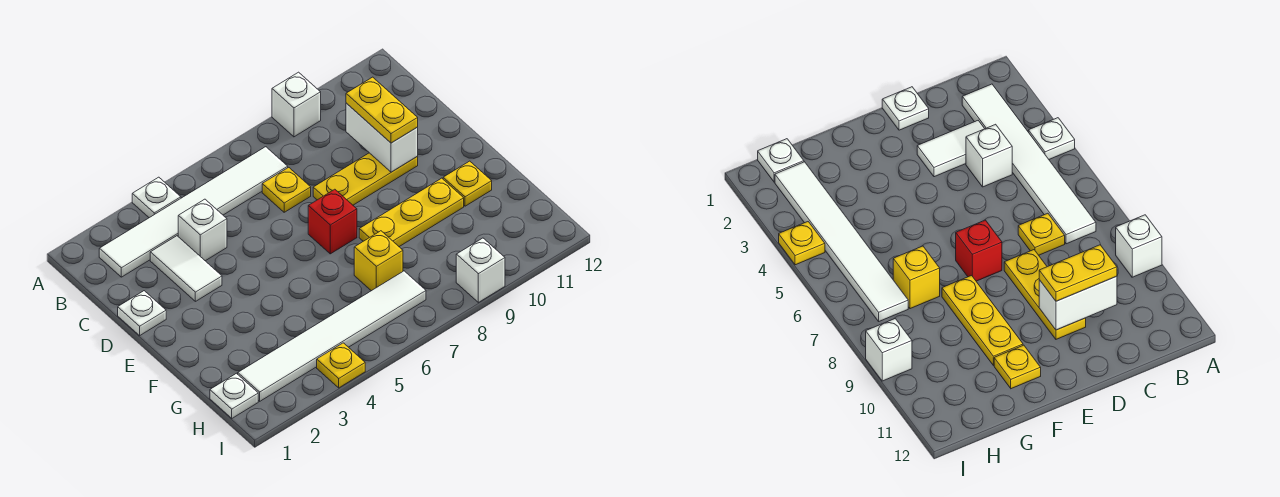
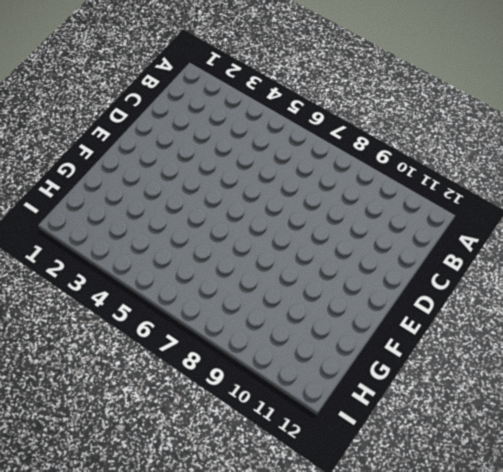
none -> white plate A4 level 1
none -> white brick A9 level 1
none -> white tile B2:B7 level 1

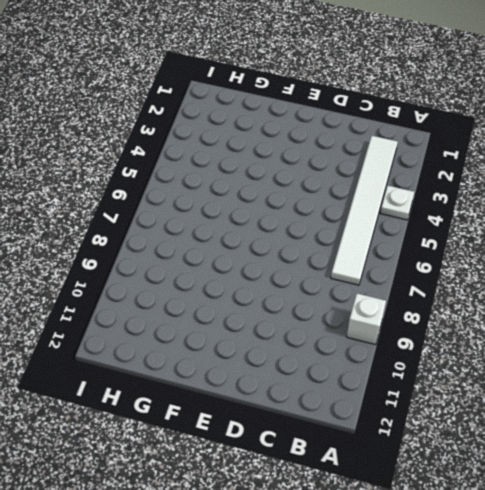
none -> white tile C3:D3 level 1
none -> white brick C4 level 1
none -> yellow plate C7 level 1

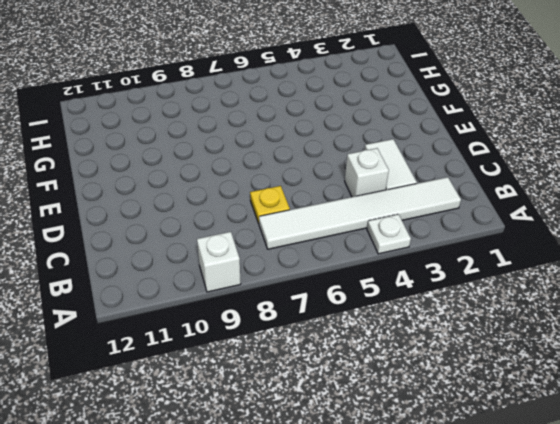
none -> white plate D1 level 1
none -> yellow plate D8:D10 level 1
none -> red brick E7 level 1

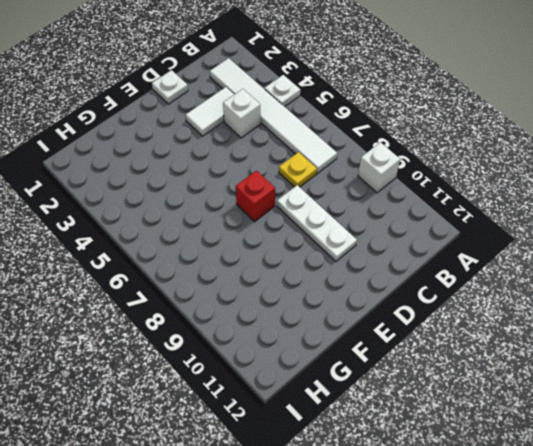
white plate D8:D10 level 1 -> yellow plate D8:D10 level 1
none -> yellow plate F8:F10 level 1
none -> yellow plate F11 level 1
none -> yellow brick G7 level 1

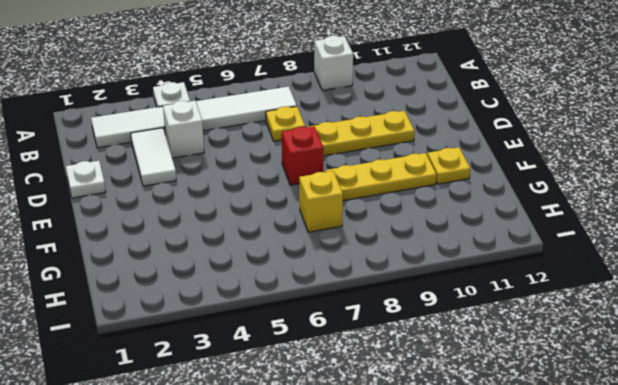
none -> white plate H1 level 1
none -> white tile H2:H7 level 1
none -> yellow plate I4 level 1

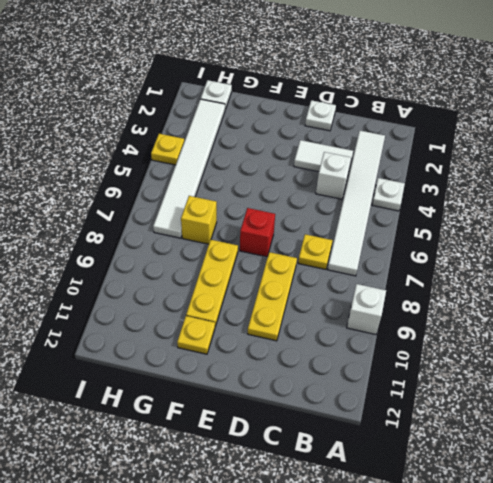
none -> white brick I9 level 1
none -> white brick C10:D10 level 2
none -> yellow plate C10:D10 level 3

